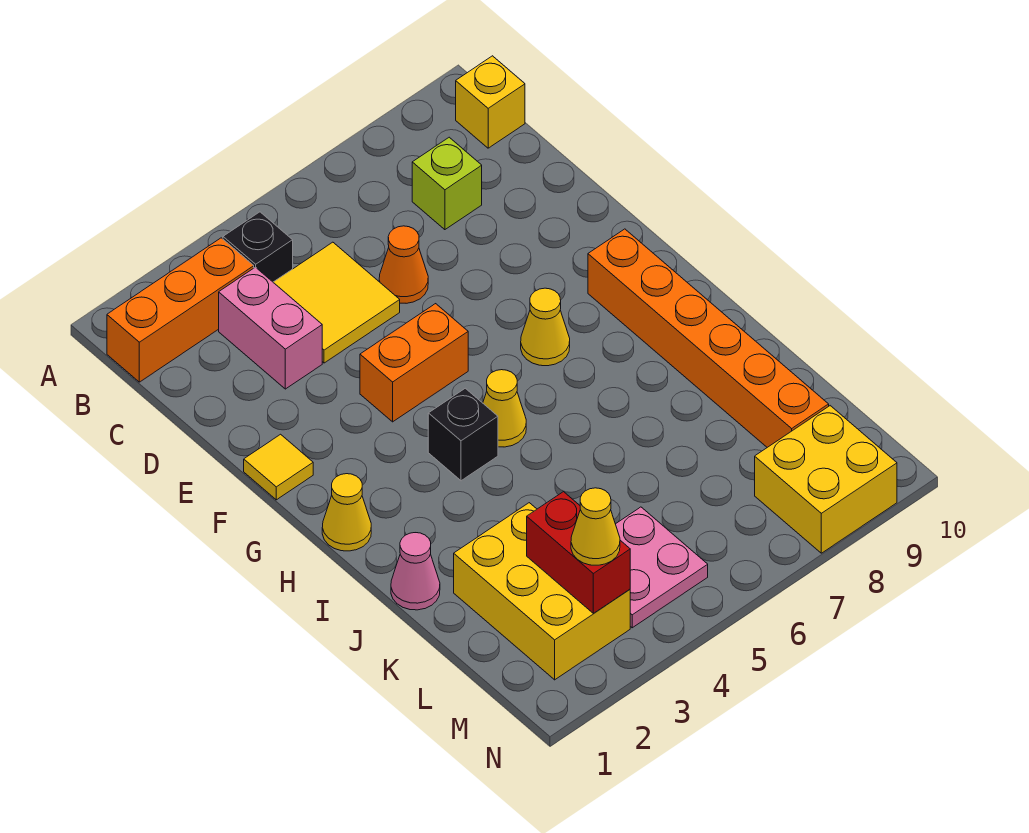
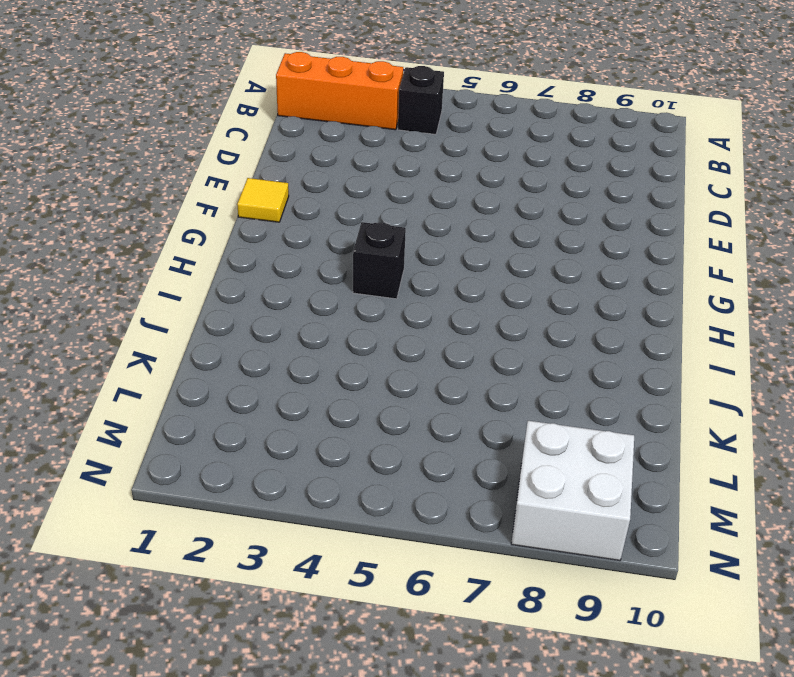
white brick M8:N9 level 1 -> yellow brick M8:N9 level 1
none -> yellow brick B10 level 1
none -> pink brick C3:D3 level 1
none -> yellow tile C4:D5 level 1

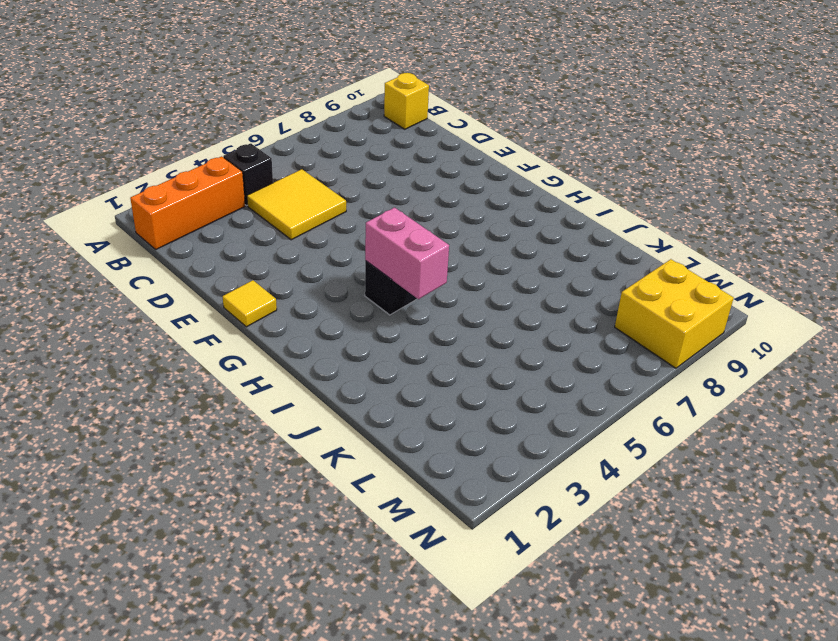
pink brick H4:I4 level 2 -> pink brick C3:D3 level 1
none -> lime brick C8 level 1
none -> orange cone D6 level 1
none -> orange brick F4:F5 level 1

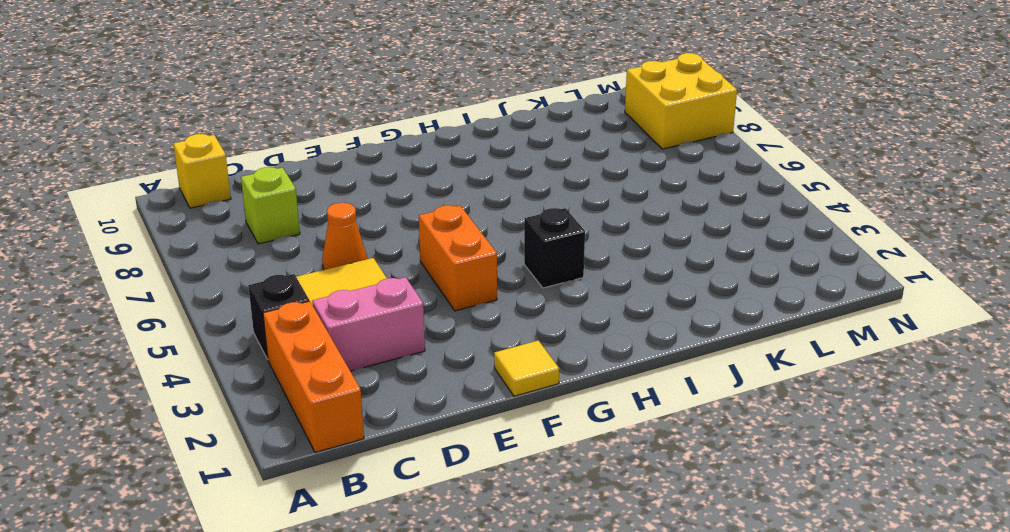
none -> yellow cone G7 level 1
none -> orange brick G9:L9 level 1
none -> yellow cone H1 level 1

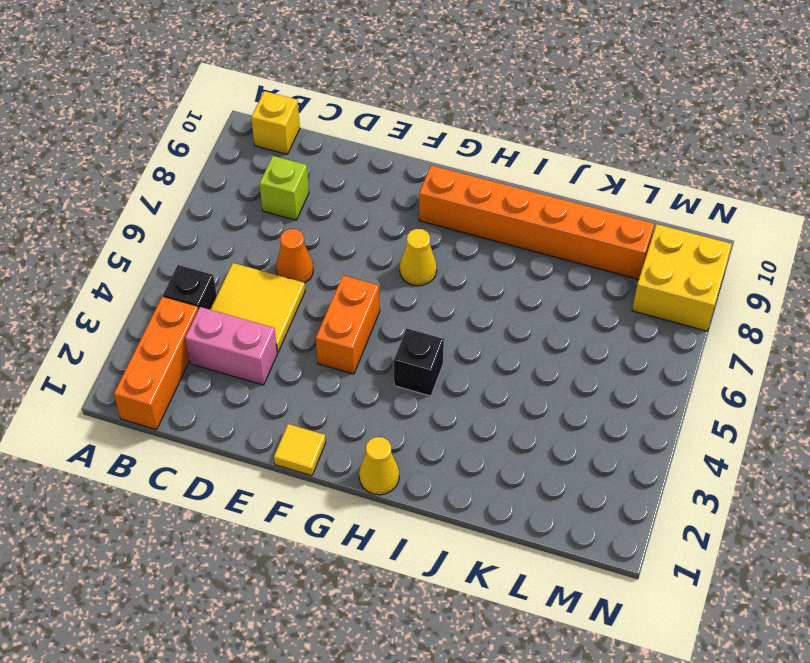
none -> yellow cone H5 level 1
none -> pink cone J1 level 1
none -> yellow brick K2:M3 level 1

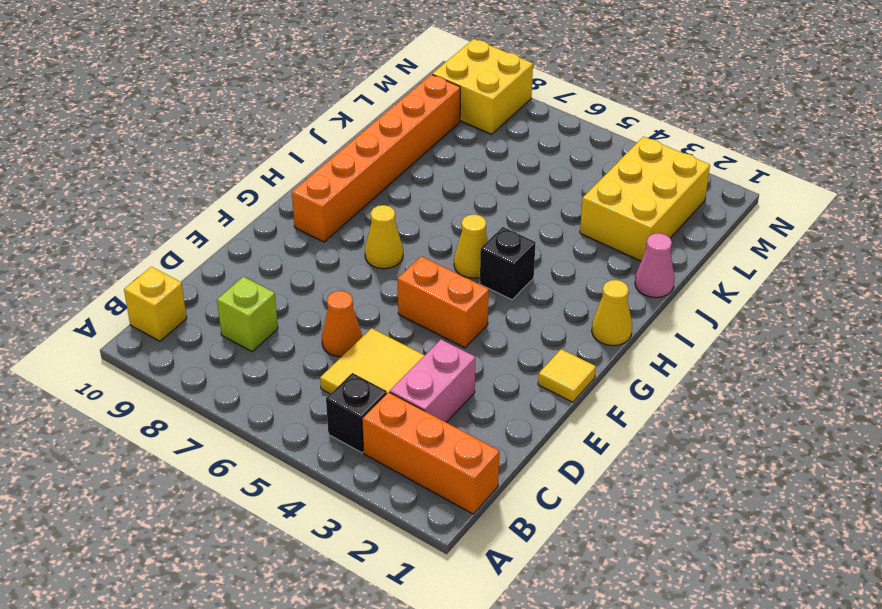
none -> pink plate L4:M5 level 1
none -> red brick L3:M3 level 2
none -> yellow cone M3 level 3

